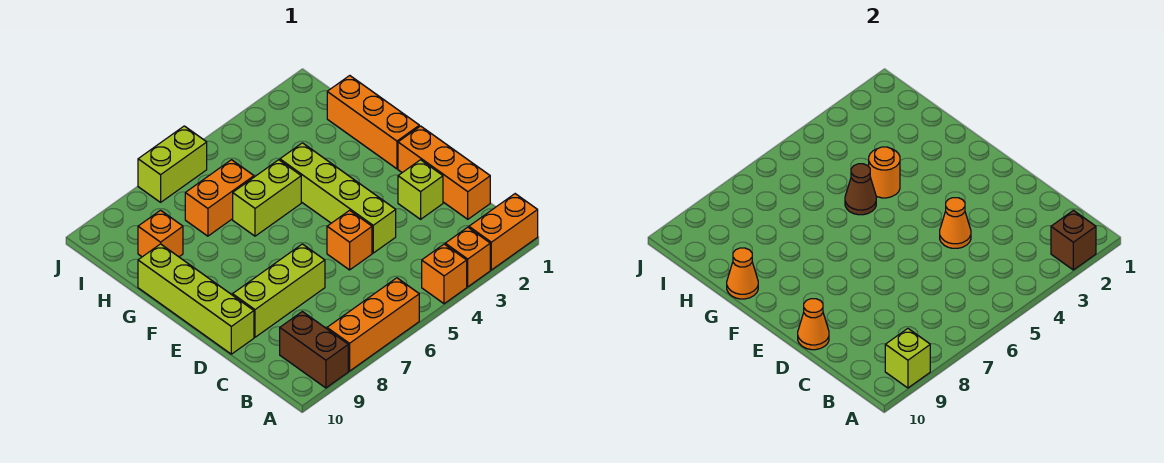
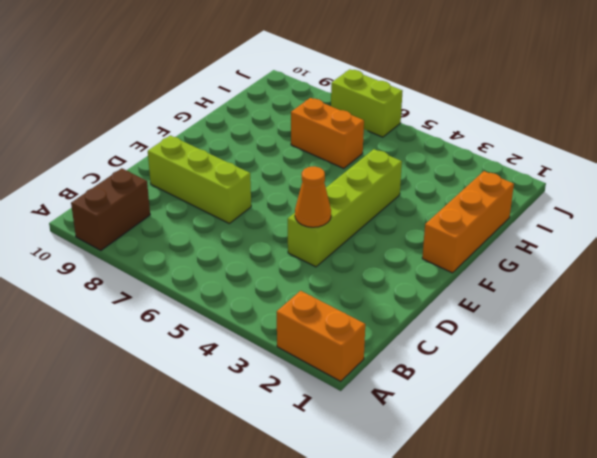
none -> orange brick A3 level 1
none -> orange brick A4 level 1
none -> orange brick A6:A8 level 1

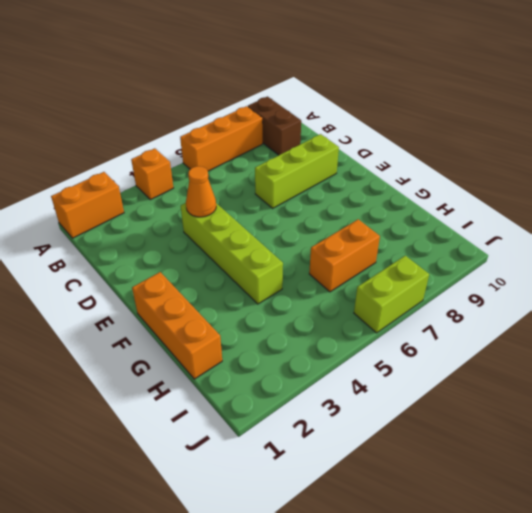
none -> orange brick A3 level 1
none -> orange brick C1:E1 level 1
none -> lime brick D2 level 1

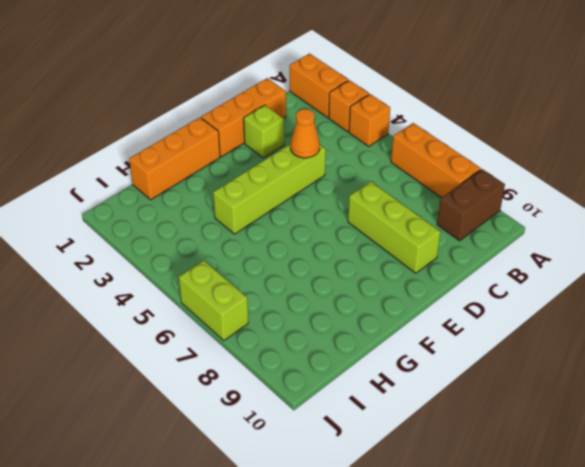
none -> orange brick D5 level 1
none -> lime brick D10:G10 level 1
none -> lime brick G5:G6 level 1

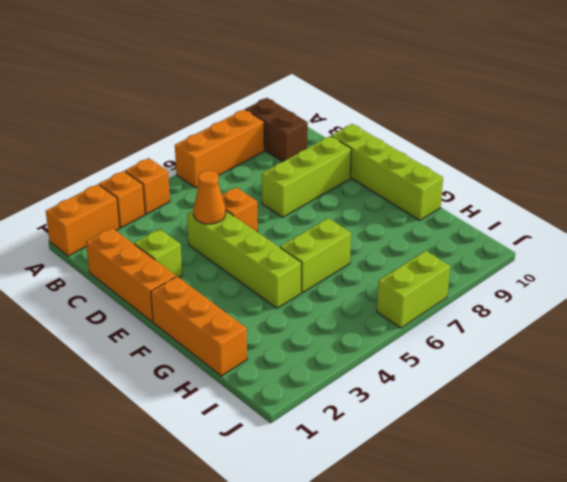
none -> orange brick H6:H7 level 1
none -> orange brick H9 level 1
none -> brown brick A2 level 2

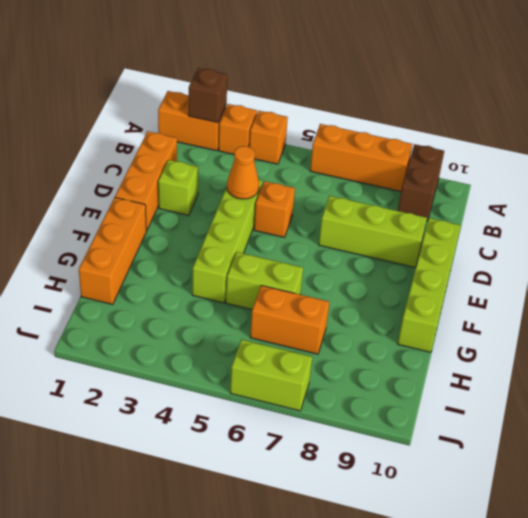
none -> orange brick H9 level 1
none -> lime brick A9 level 2
none -> orange cone D10 level 2

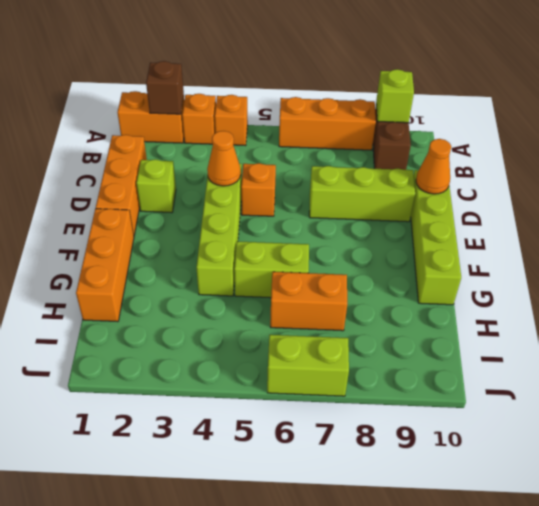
none -> orange brick H9 level 1
none -> orange round brick G4 level 2
none -> brown cone G5 level 2

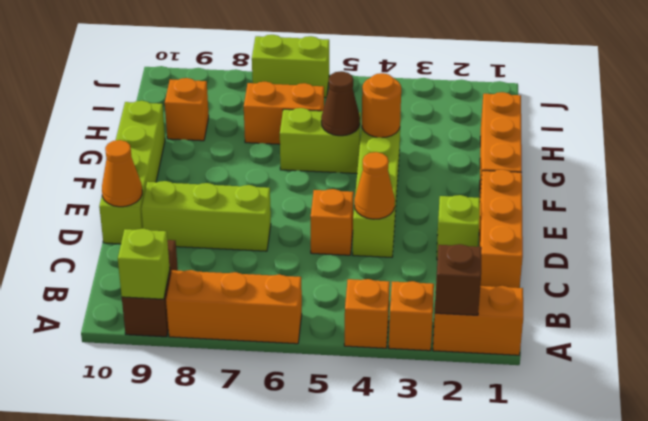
none -> orange cone G10 level 2

